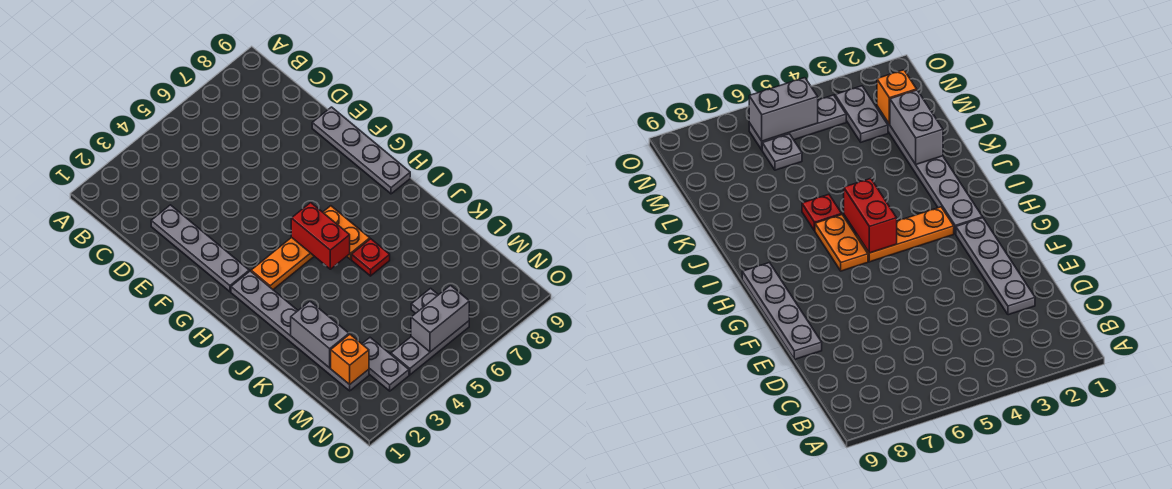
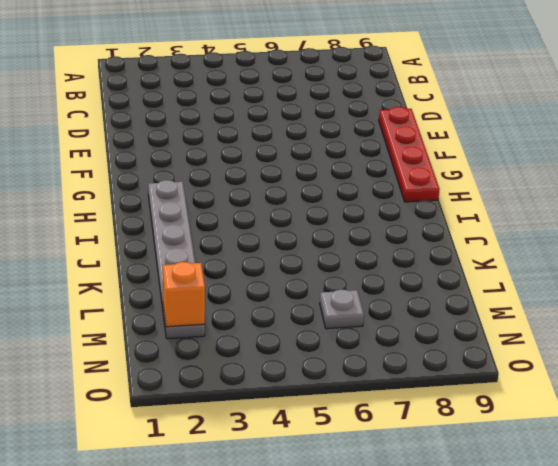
red plate E9:H9 level 1 -> grey plate E9:H9 level 1
none -> grey plate D2:G2 level 1
none -> orange plate H3:H5 level 1
none -> orange plate H6:I6 level 1

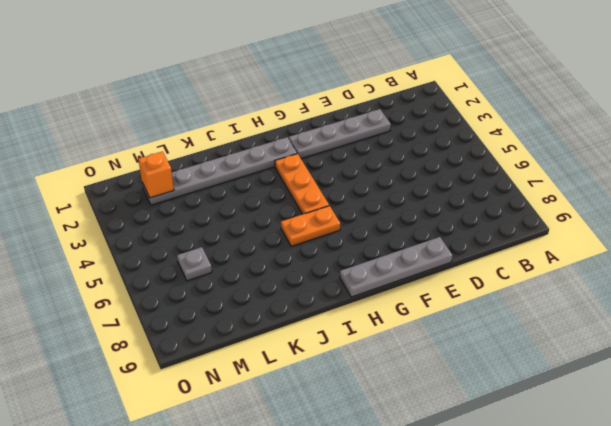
none -> red plate J6 level 1
none -> grey plate M3:N3 level 1
none -> grey plate N4:N6 level 1

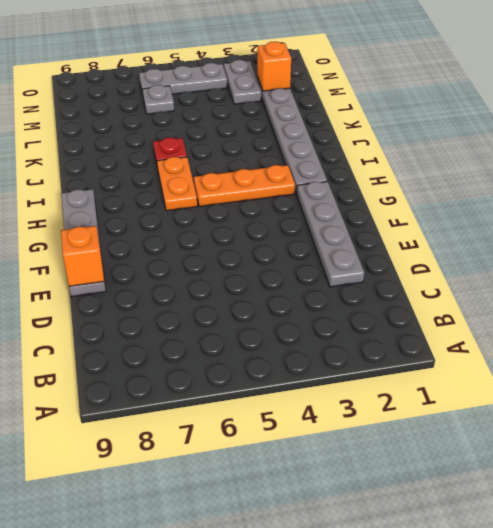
orange brick E9 level 2 -> none
none -> red brick H5:I5 level 2
none -> grey brick K2:L2 level 2
none -> grey brick N5:N6 level 2

